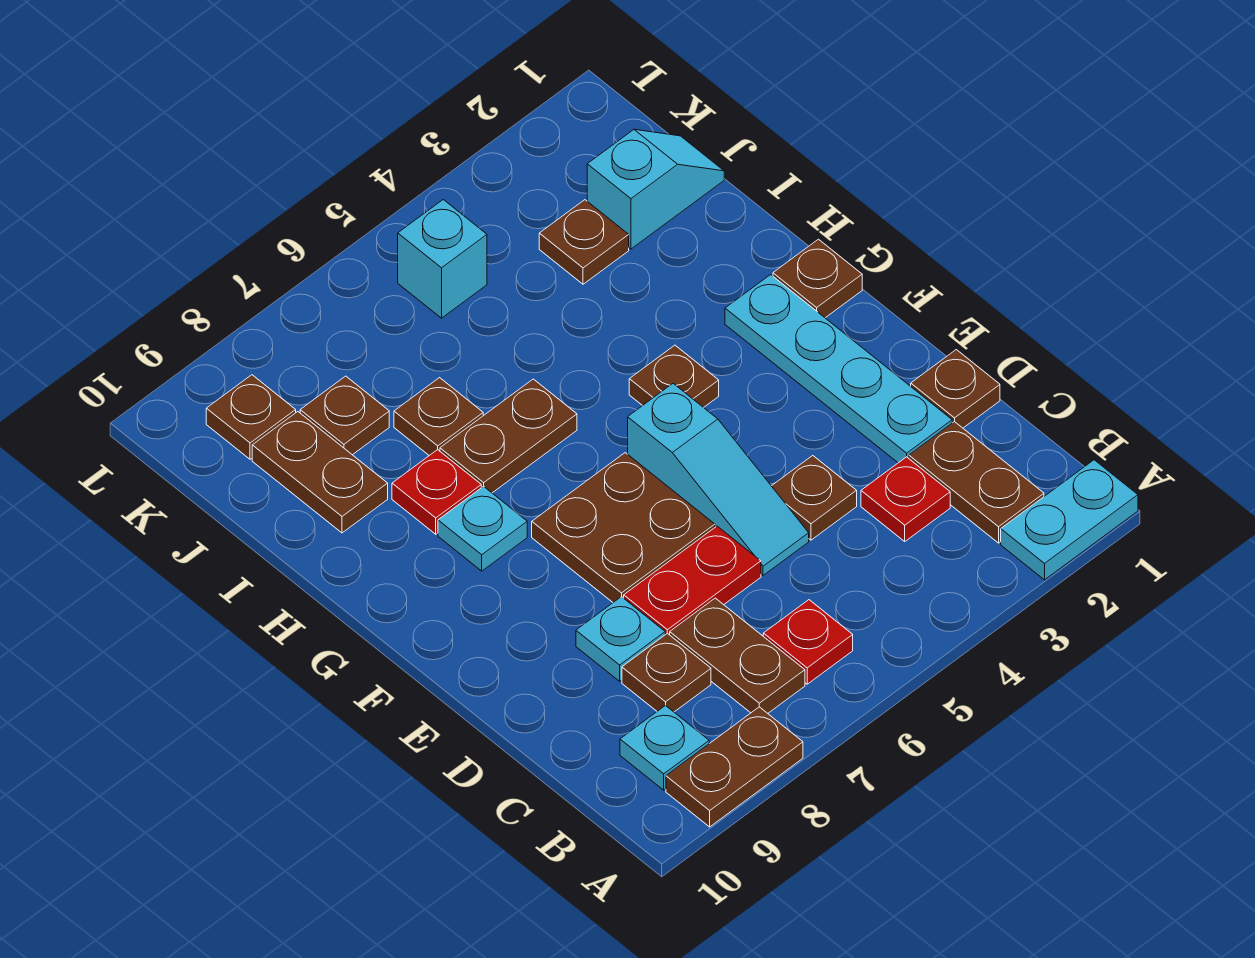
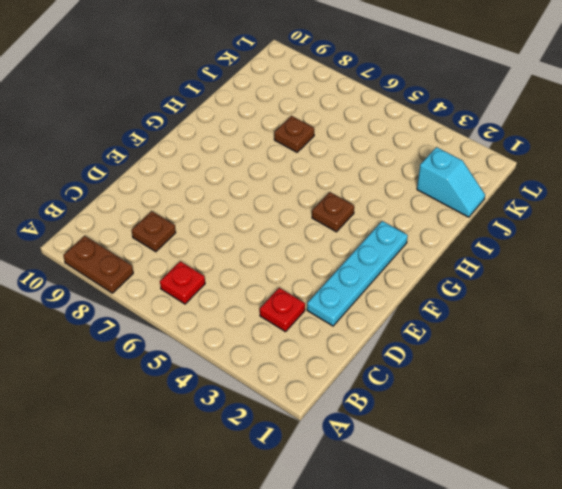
none -> cyan plate A1:A2 level 1
none -> brown plate B2:C2 level 1
none -> brown plate B7:C7 level 1

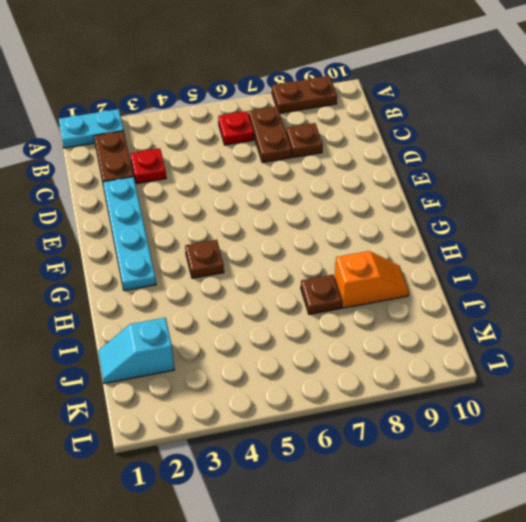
orange slope I8:I9 level 1 top 8 -> brown plate I9:J9 level 1
none -> cyan plate B9 level 1
none -> brown plate D1 level 1
none -> brown plate D4 level 1

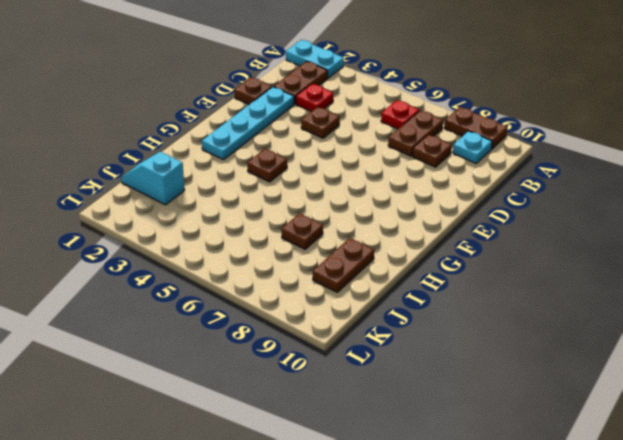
none -> cyan slope D5:F5 level 1 top F
none -> red plate D6:D7 level 1
none -> cyan plate D8 level 1

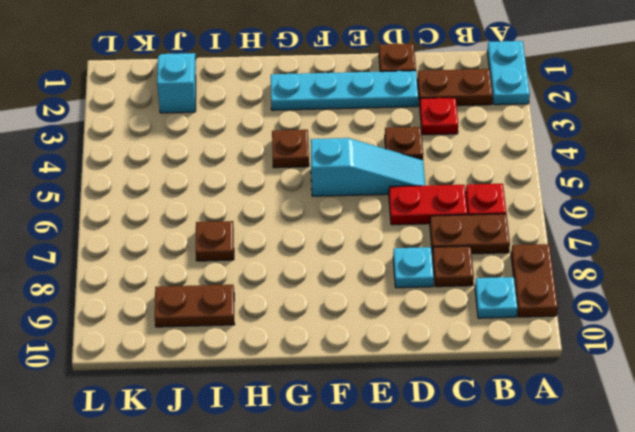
red plate C6:D6 level 1 -> red plate D6:D7 level 1
none -> brown plate E6:F7 level 1
none -> brown plate G1 level 1
none -> cyan plate G8 level 1

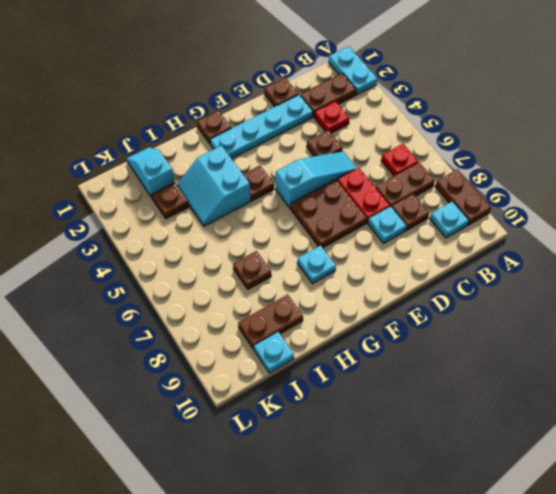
cyan slope H3:I4 level 1 top H -> none
cyan plate J10 level 1 -> none
none -> brown plate H6:H7 level 1
none -> red plate H8 level 1
none -> brown plate J8 level 1

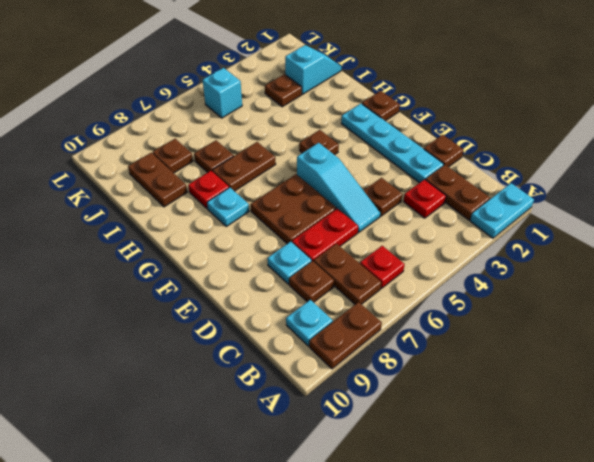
none -> brown plate K9 level 1

